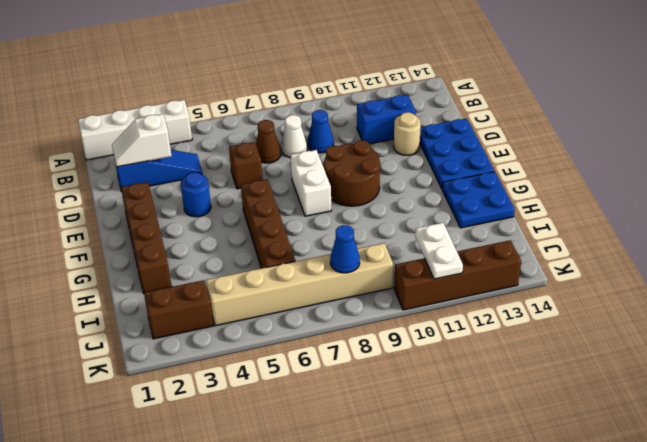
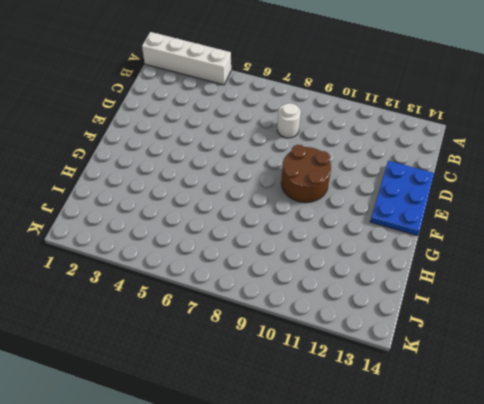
white round brick C8 level 1 -> white cone C8 level 1
none -> blue slope C2:C4 level 1 top 2
none -> brown cone C7 level 1
none -> blue cone C9 level 1

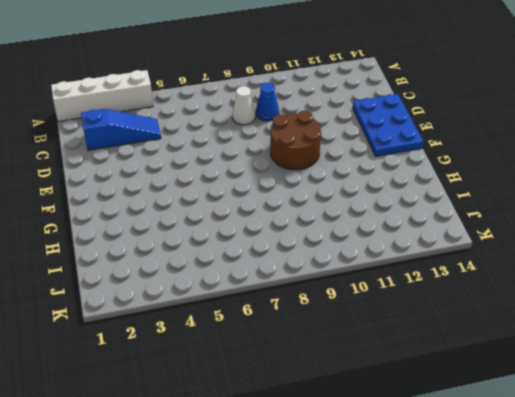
none -> brown cone C7 level 1
none -> blue brick C11:C12 level 1
none -> brown brick D6 level 1

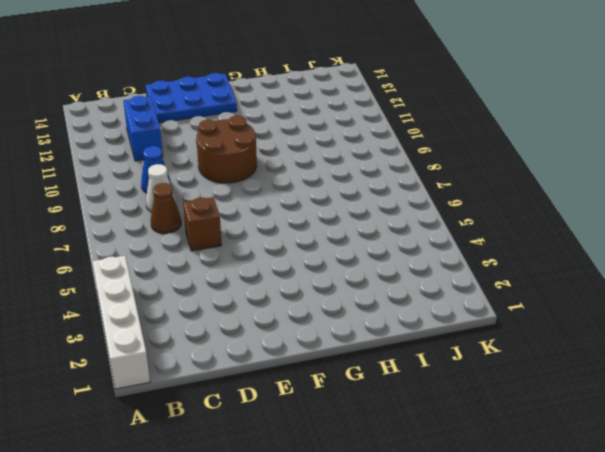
none -> blue slope C2:C4 level 1 top 2
none -> tan round brick D12 level 1
none -> brown brick E2:H2 level 1

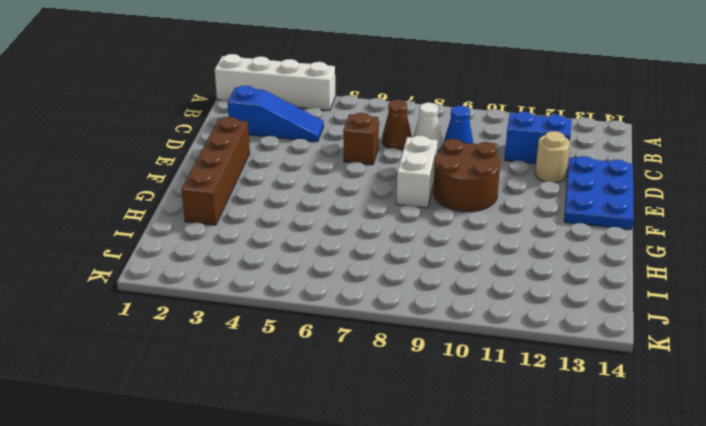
none -> blue round brick E4 level 1
none -> brown brick F6:I6 level 1
none -> blue plate G13:H14 level 1

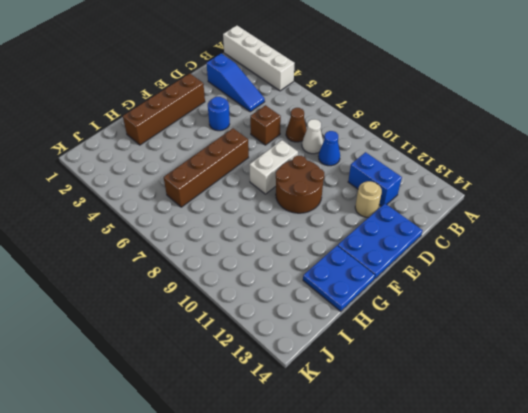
none -> brown brick J2:J3 level 1
none -> tan brick J4:J9 level 1
none -> brown brick K10:K13 level 1

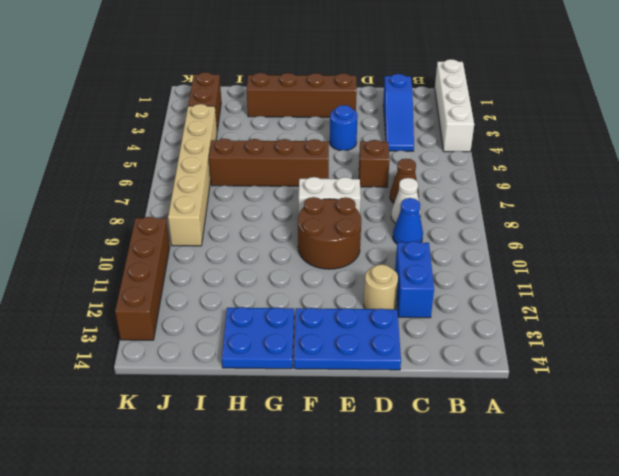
none -> white slope C2:C3 level 2 top 3
none -> blue cone J8 level 2
none -> white plate J11:K11 level 2

